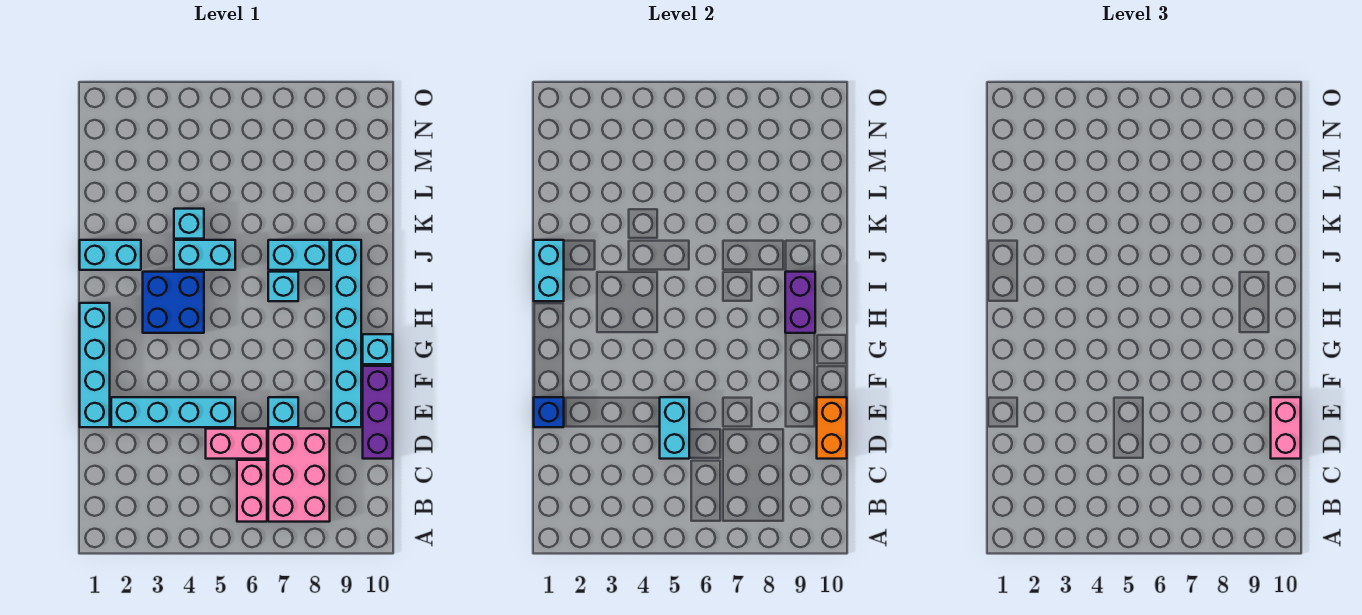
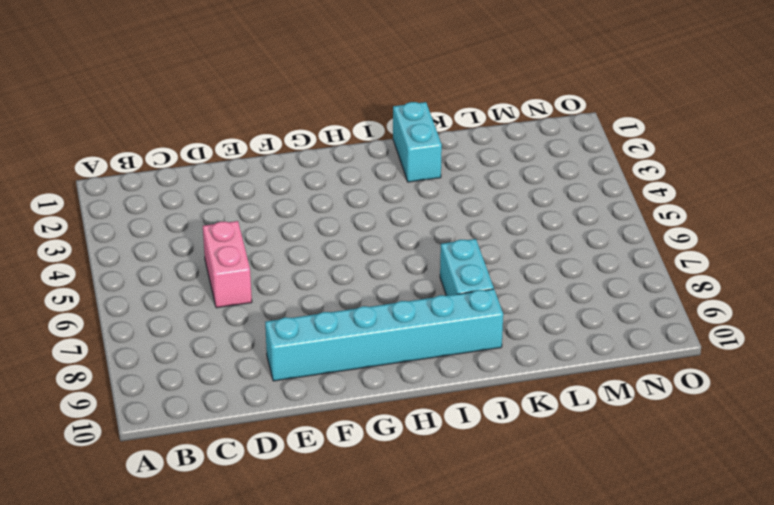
none -> pink brick B6:C6 level 1
none -> pink brick B7:D8 level 1
none -> purple brick D10:F10 level 1

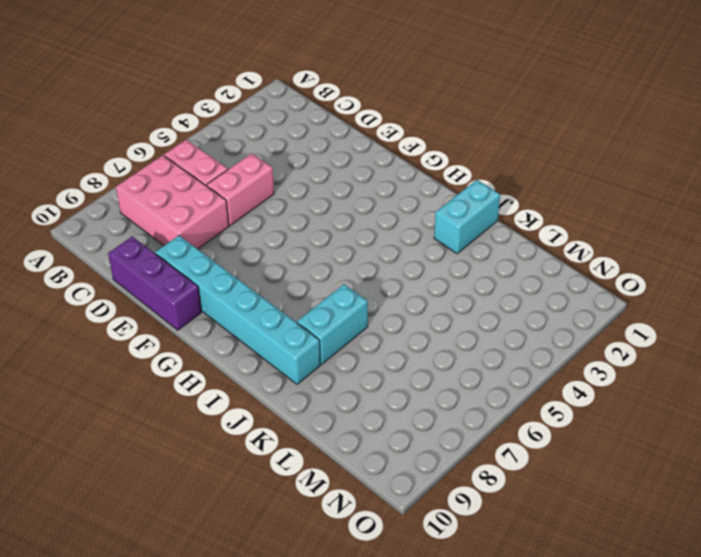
none -> cyan brick E1:H1 level 1
none -> cyan brick E2:E5 level 1
none -> cyan brick E7 level 1

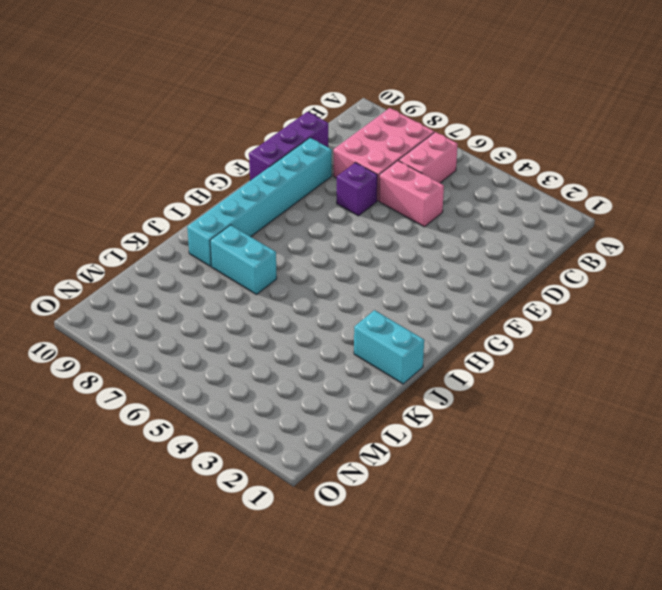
purple brick E7 level 1 -> cyan brick E7 level 1
none -> cyan brick E1:H1 level 1
none -> cyan brick E2:E5 level 1
none -> cyan brick G10 level 1

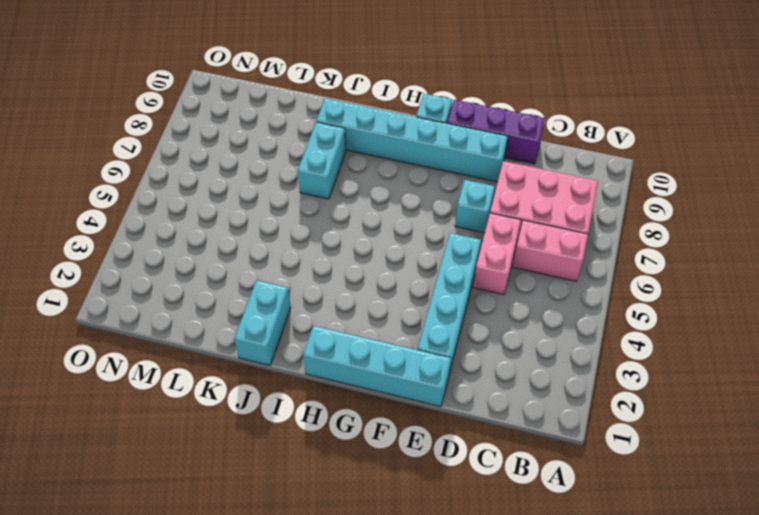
none -> blue brick H3:I4 level 1
none -> cyan brick I7 level 1
none -> cyan brick J4:J5 level 1

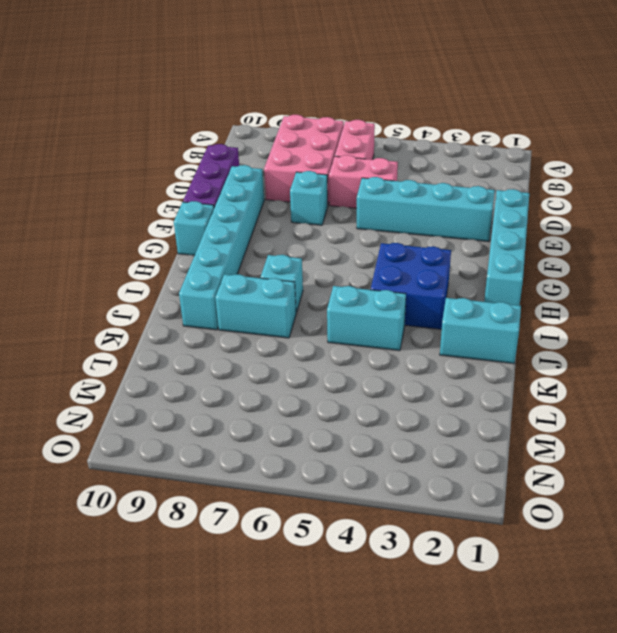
none -> cyan brick K4 level 1
none -> cyan brick D5:E5 level 2
none -> orange brick D10:E10 level 2

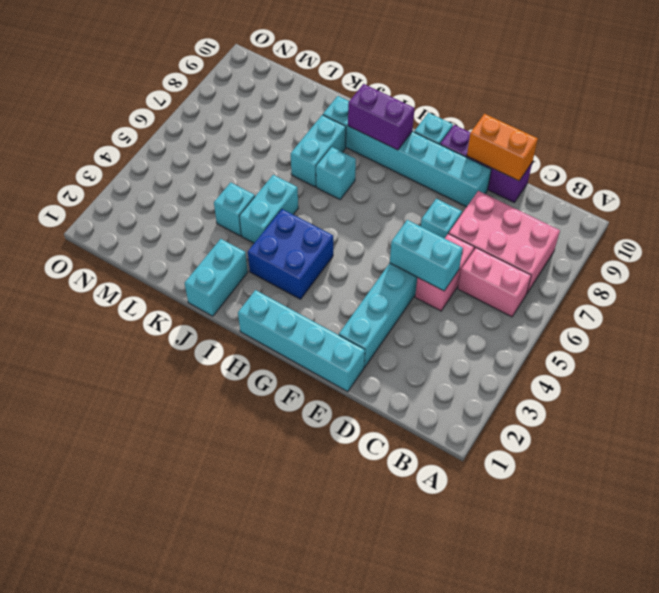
none -> blue brick E1 level 2
none -> cyan brick I1:J1 level 2
none -> pink brick D10:E10 level 3

